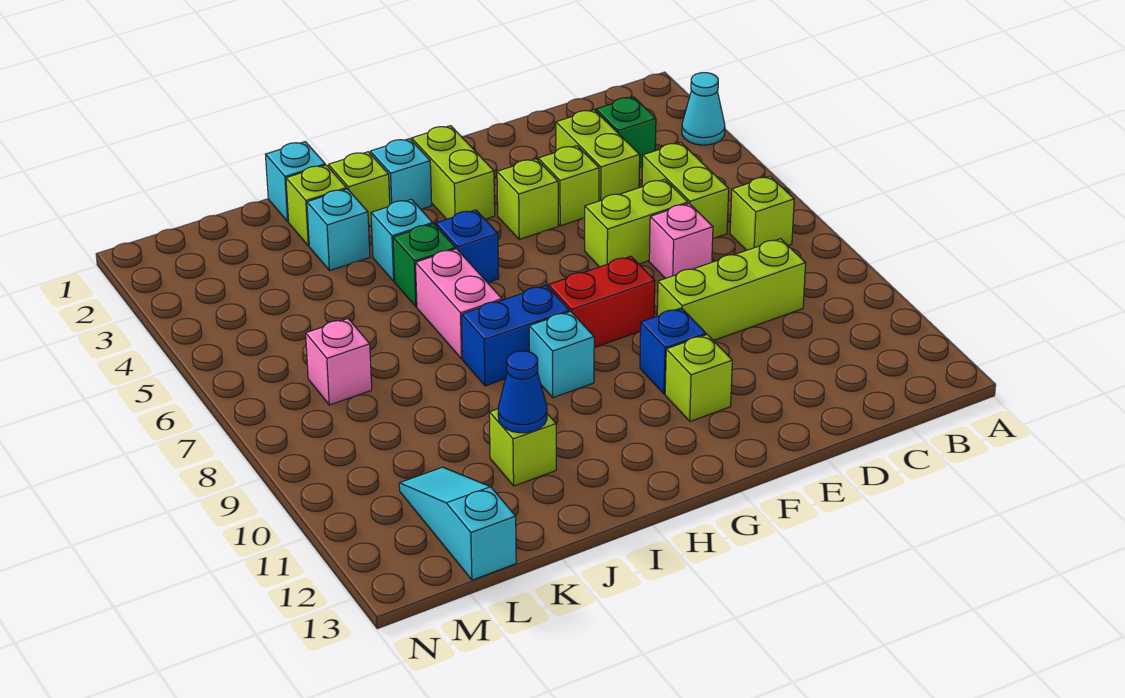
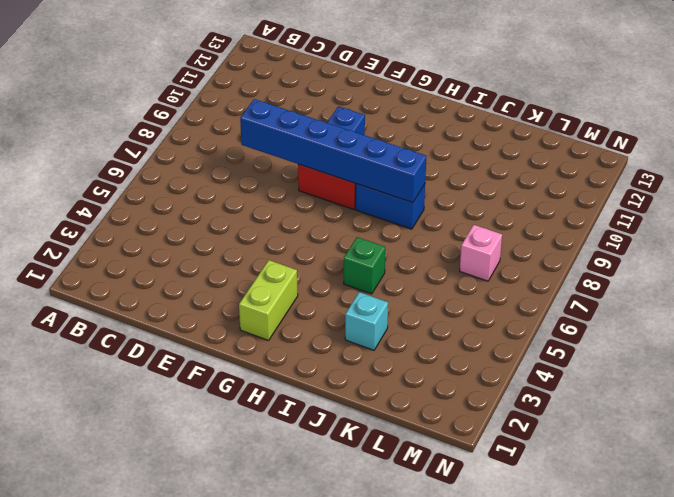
blue brick D8:I8 level 2 -> none
none -> cyan cone A3 level 1
none -> lime brick B7 level 1
none -> green brick C3 level 1

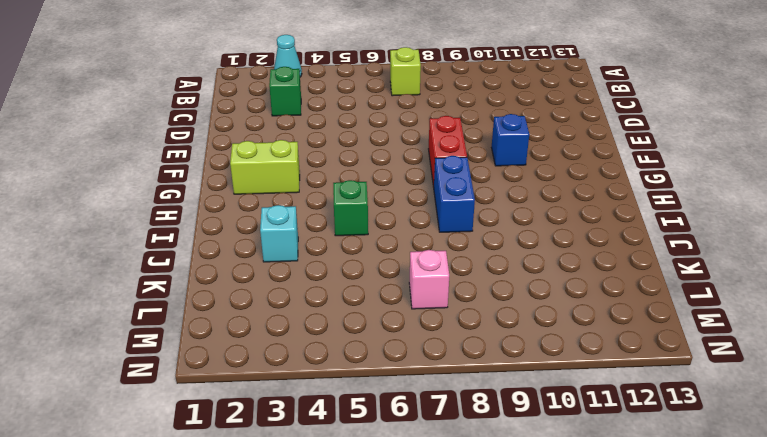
none -> lime brick C5:C6 level 1
none -> lime brick C9:E9 level 1
none -> lime brick D3:D4 level 1

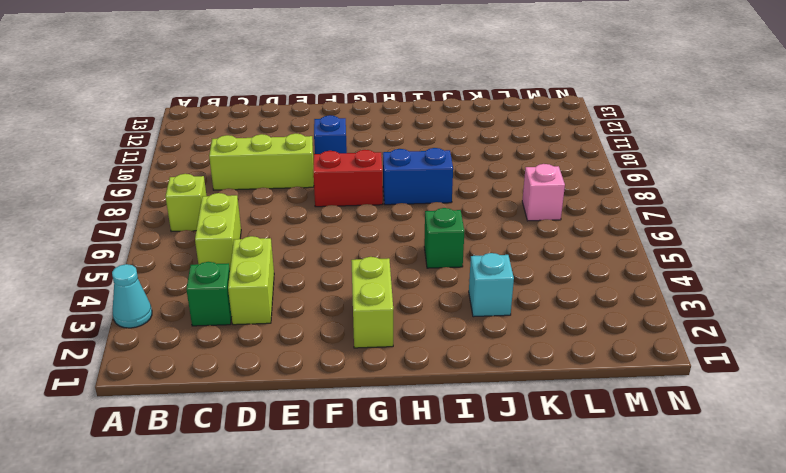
none -> lime brick D6:E6 level 1
none -> pink brick D7 level 1
none -> lime brick E4 level 1

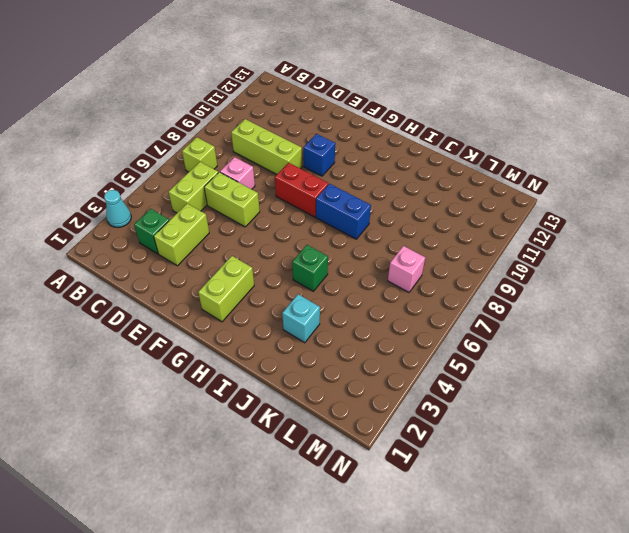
none -> lime brick E4 level 1
none -> lime brick F4 level 1
none -> lime brick F11 level 1

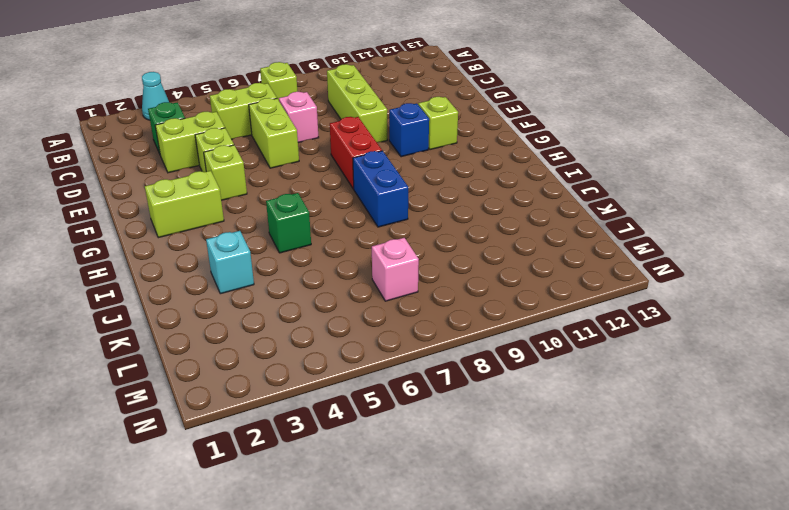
none -> cyan brick H2 level 1
none -> blue brick H5 level 1
none -> cyan brick H9 level 1

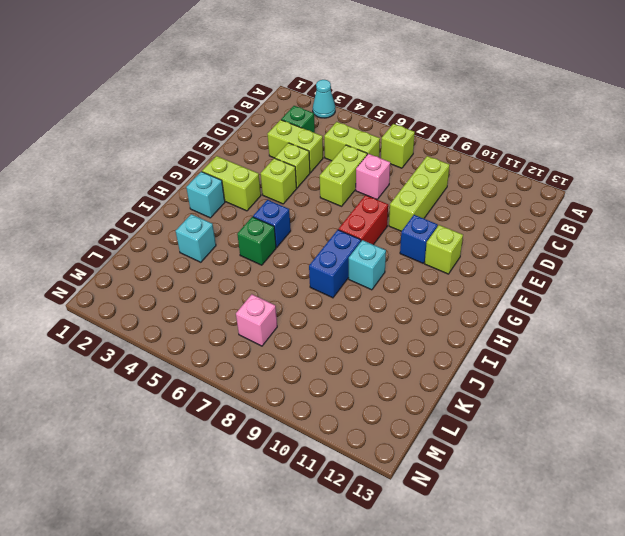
none -> lime brick I2 level 1
none -> cyan brick I4 level 1
none -> pink brick I6:I7 level 1

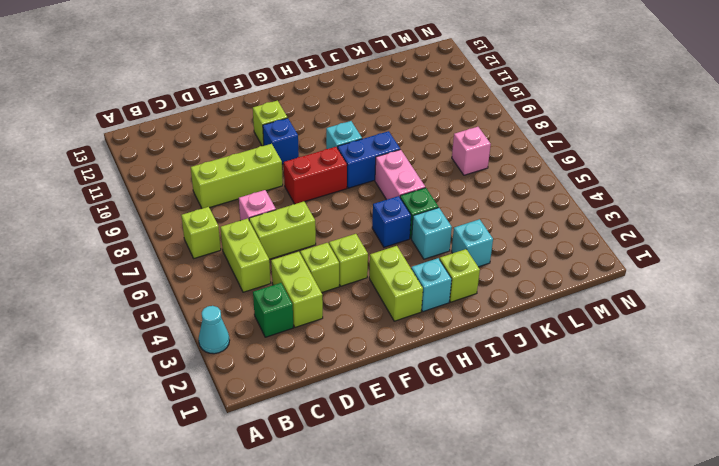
none -> cyan brick J1 level 1
none -> lime brick J2 level 1
none -> lime brick J11 level 1

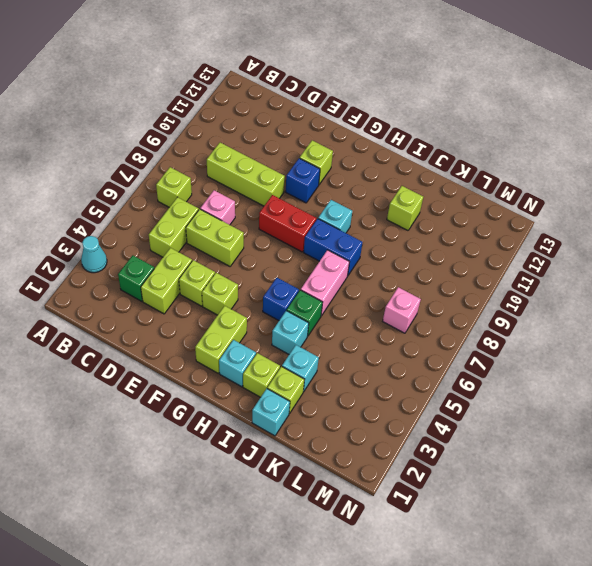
none -> cyan slope L11:L13 level 1 top 13
none -> blue cone J11 level 2

